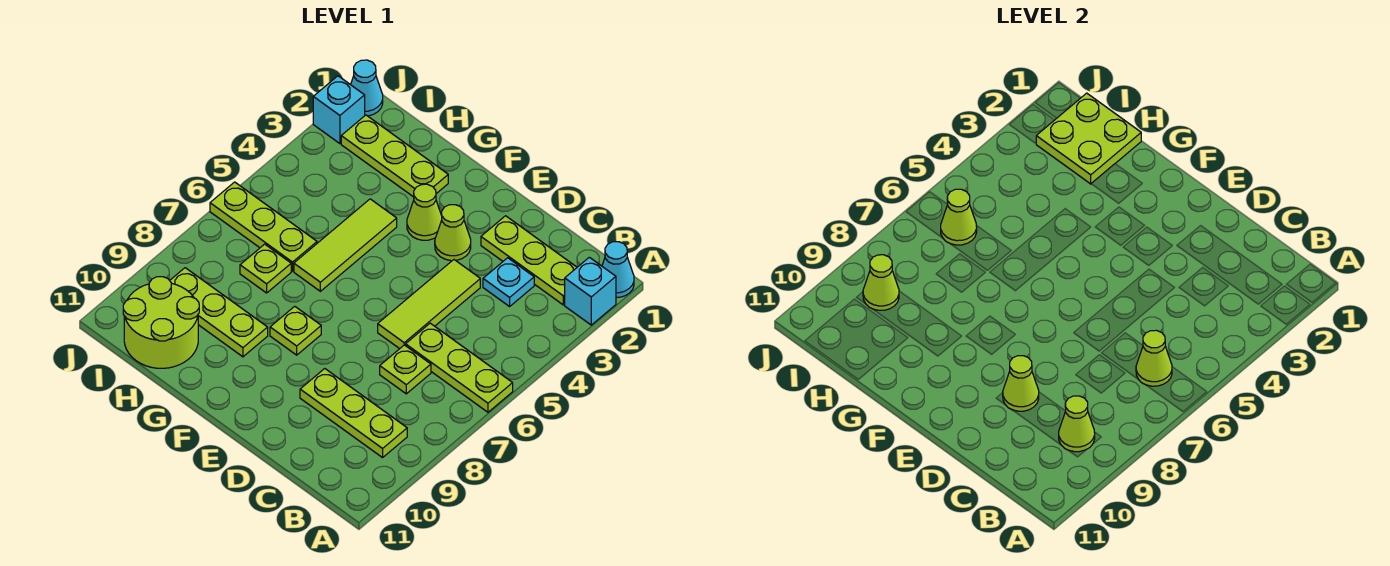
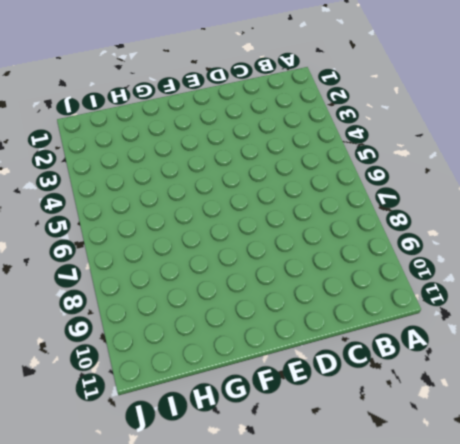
none -> cyan cone A1 level 1
none -> cyan brick A2 level 1
none -> lime plate A6:C6 level 1

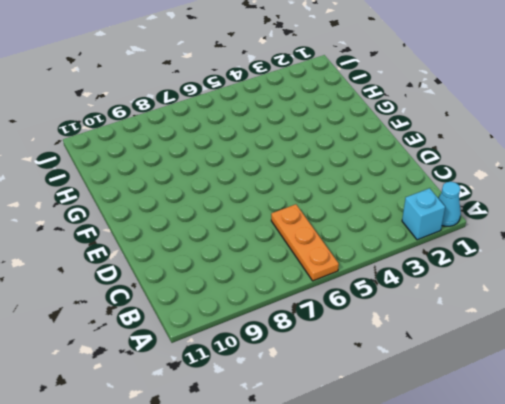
orange plate A6:C6 level 1 -> lime plate A6:C6 level 1
none -> lime plate B2:D2 level 1
none -> lime plate B9:D9 level 1
none -> cyan plate C3 level 1

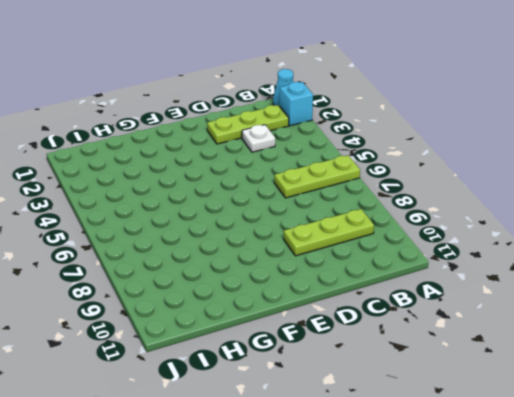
white plate C3 level 1 -> cyan plate C3 level 1
none -> lime plate C7 level 1
none -> lime tile D4:D6 level 1
none -> lime cone E3 level 1

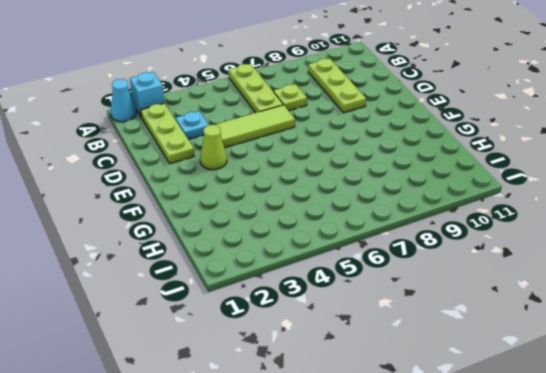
none -> lime cone F3 level 1
none -> lime plate F8 level 1
none -> lime plate G2:I2 level 1

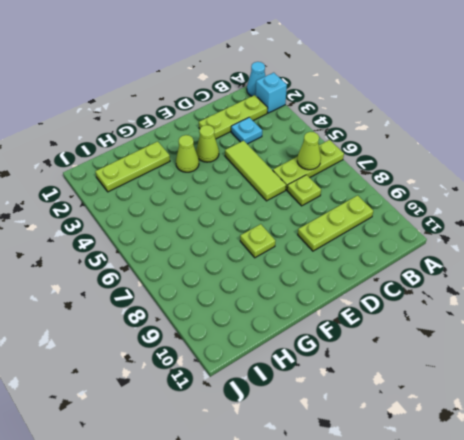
none -> lime tile G4:G6 level 1
none -> lime plate G9:I9 level 1
none -> lime plate H6:J6 level 1

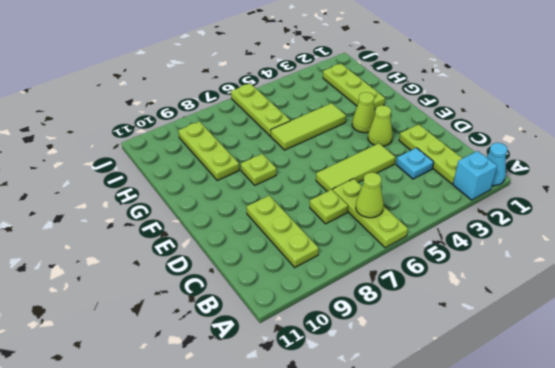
none -> lime plate H7 level 1
none -> lime round brick H10:I11 level 1
none -> cyan cone J1 level 1

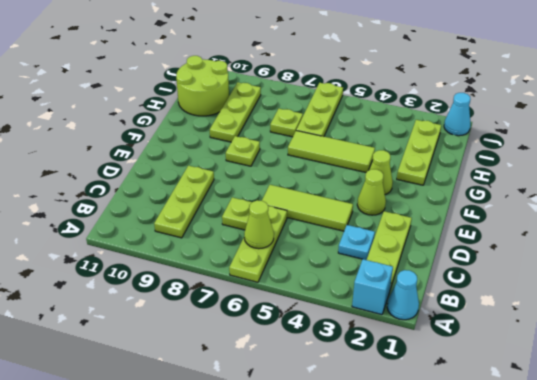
none -> cyan brick J2 level 1
none -> lime cone B9 level 2
none -> lime cone D9 level 2

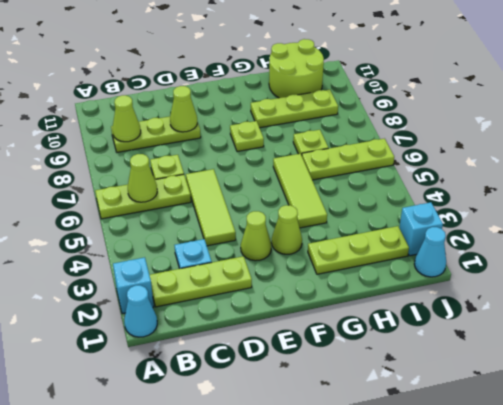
none -> lime plate H1:I2 level 2
none -> lime cone I6 level 2
none -> lime cone I9 level 2

